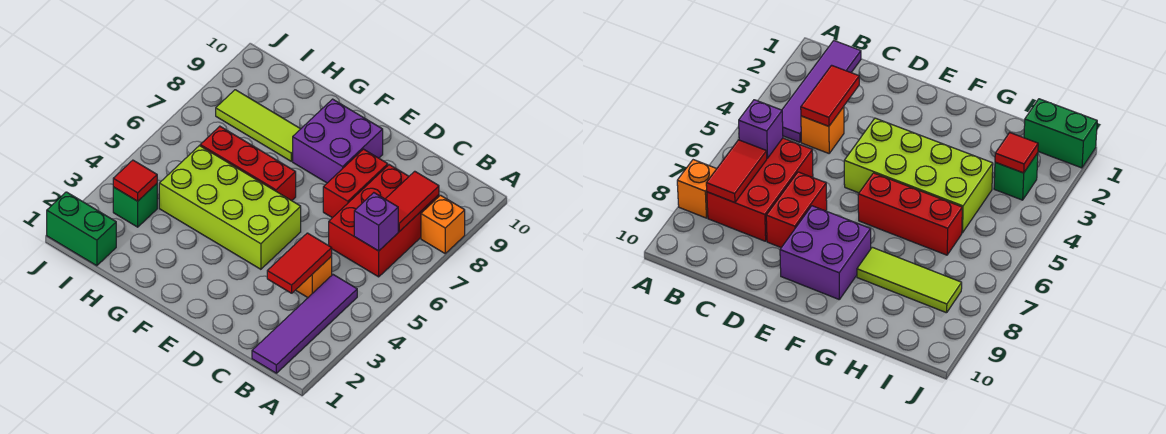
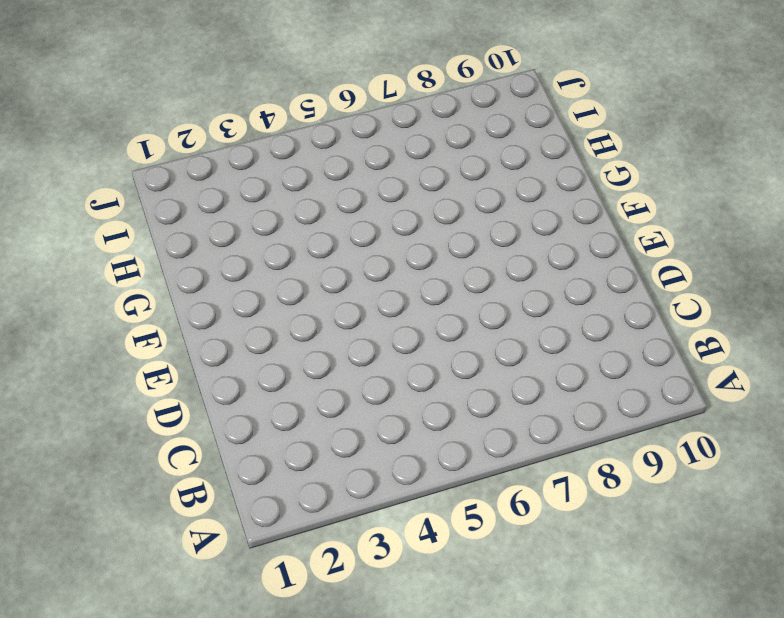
none -> orange brick A8 level 1
none -> purple tile B1:B4 level 1
none -> red brick B6:C8 level 1

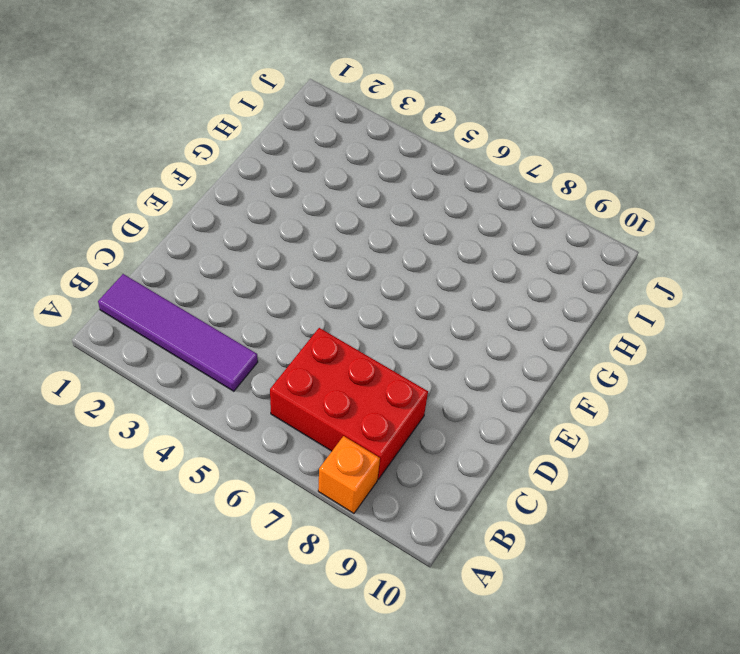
none -> orange brick C4 level 1
none -> red brick D7:D8 level 1
none -> lime brick E4:H5 level 1

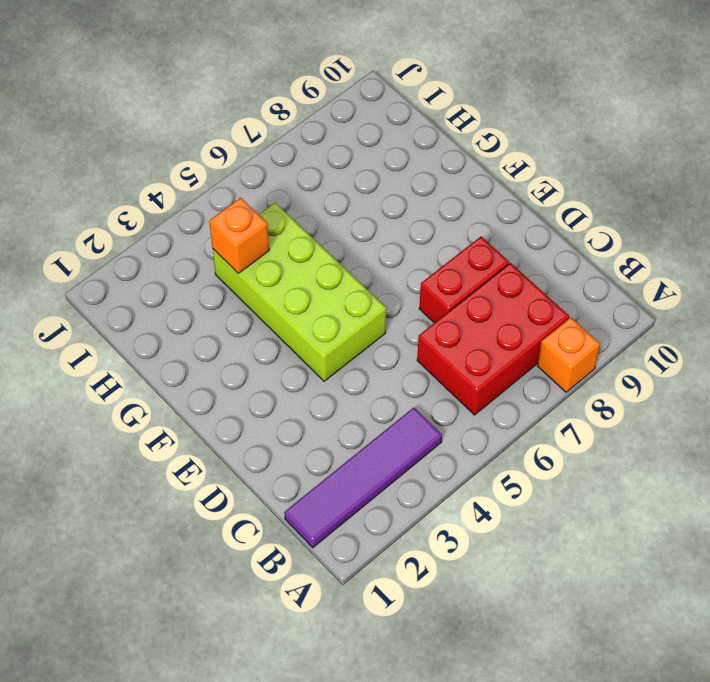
orange brick H4 level 2 -> orange brick C4 level 1
none -> purple brick E8:F9 level 1
none -> red brick F6:H6 level 1
none -> lime tile G8:I8 level 1

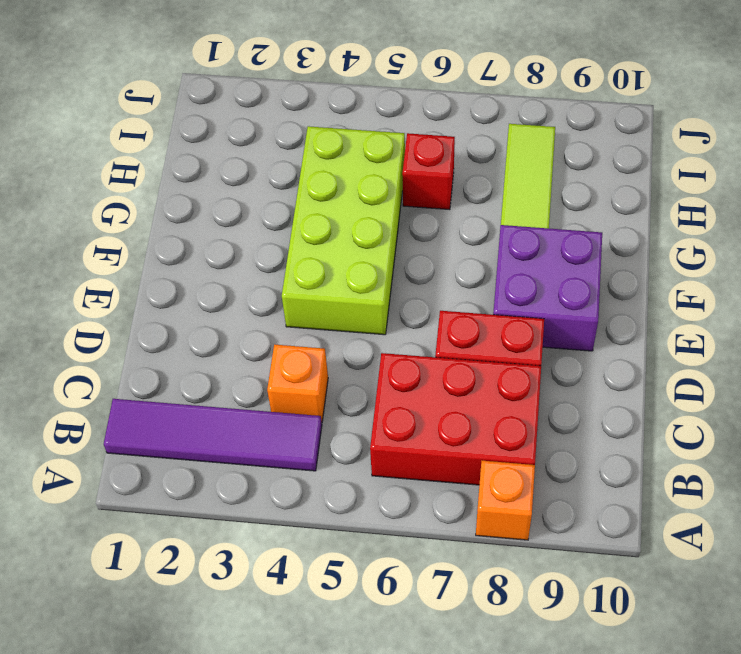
red brick H6 level 1 -> red brick F6:H6 level 1
none -> green brick I1:J1 level 1
none -> green brick I3 level 1
none -> purple brick B6 level 2

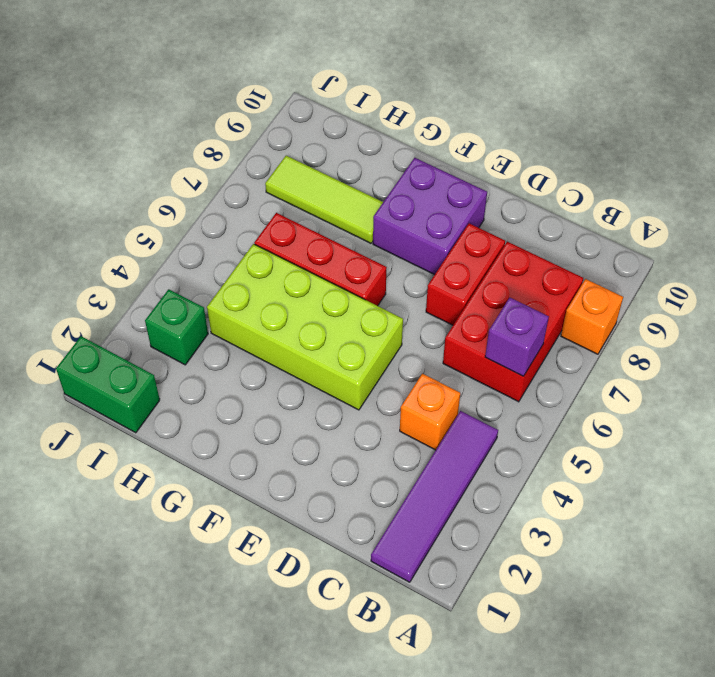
none -> red tile B7:B8 level 2
none -> red tile C3:C4 level 2
none -> red tile I3 level 2

